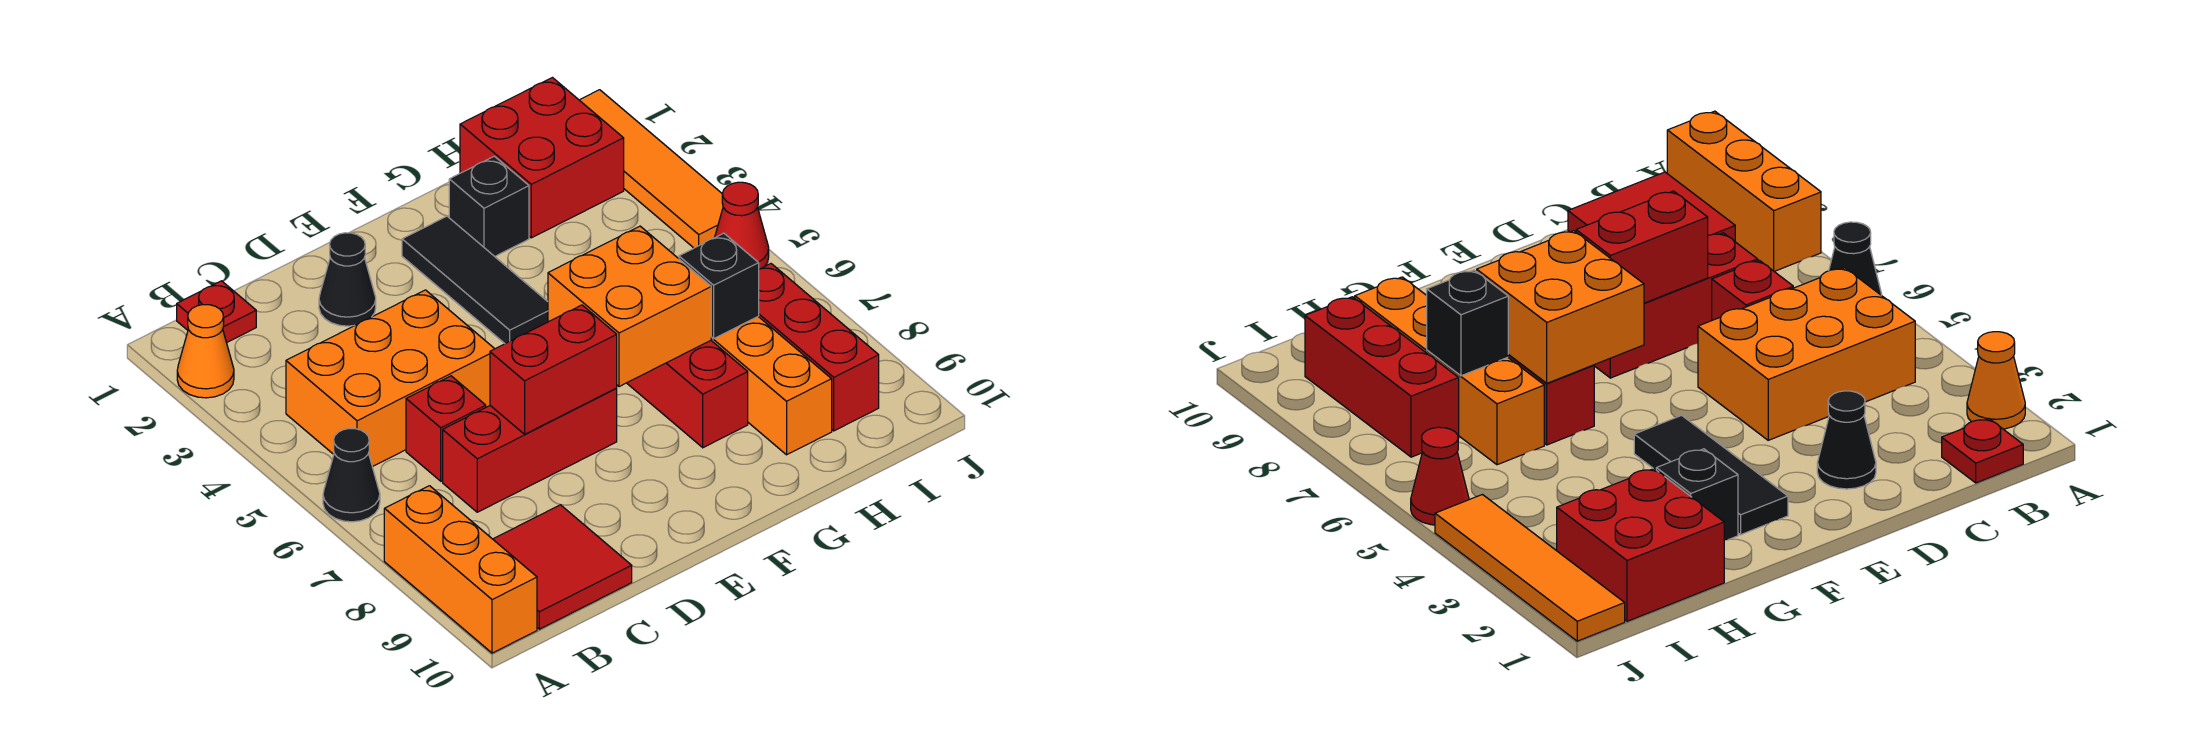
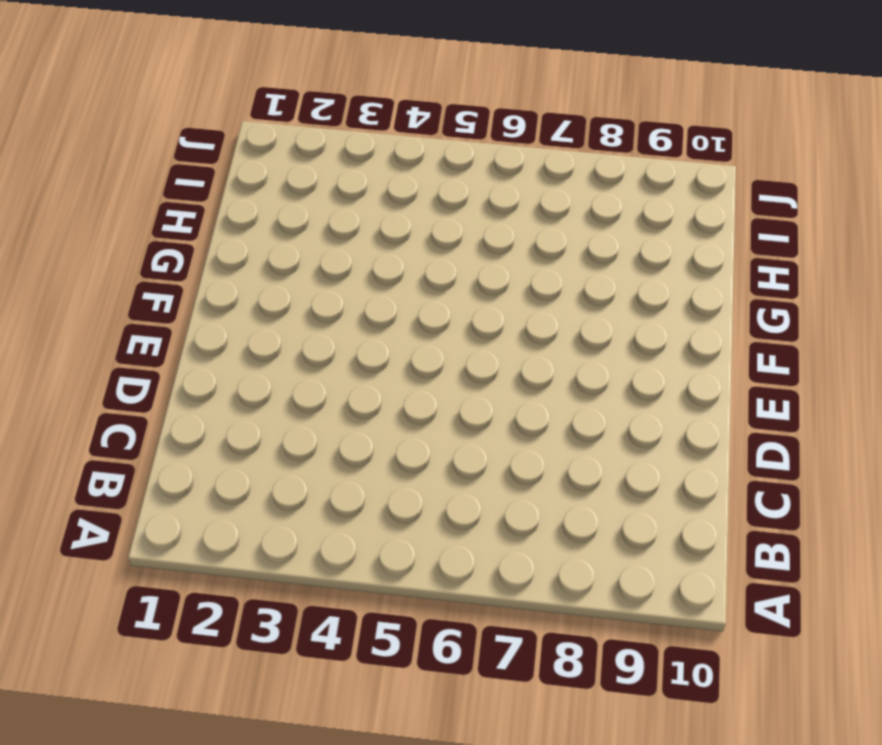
none -> orange cone A2 level 1
none -> black cone A6 level 1
none -> orange brick A8:A10 level 1

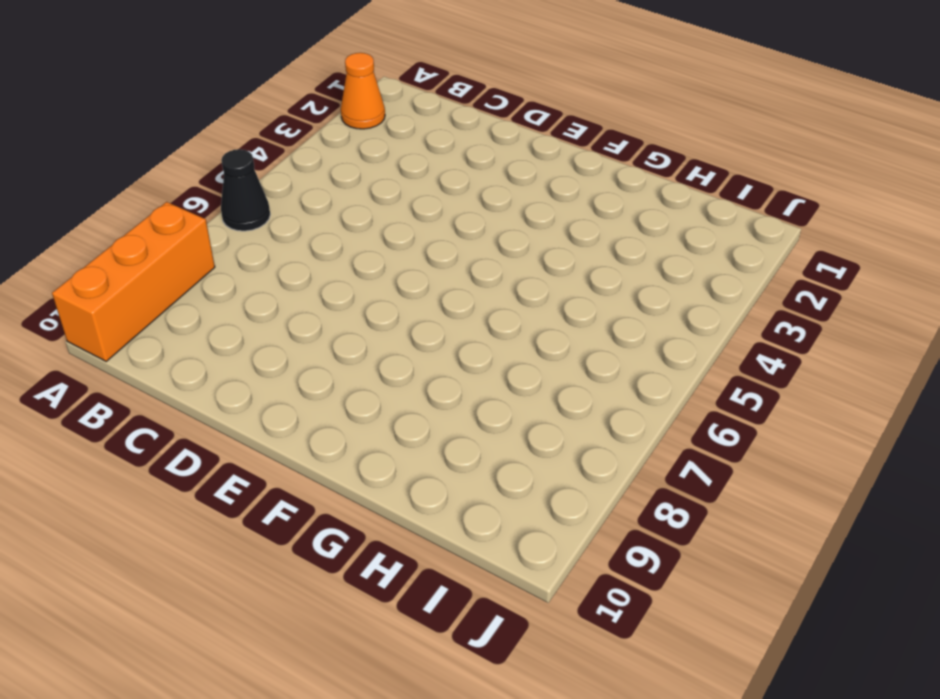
none -> red plate B1 level 1
none -> orange brick B4:D5 level 1
none -> red tile B9:C10 level 1

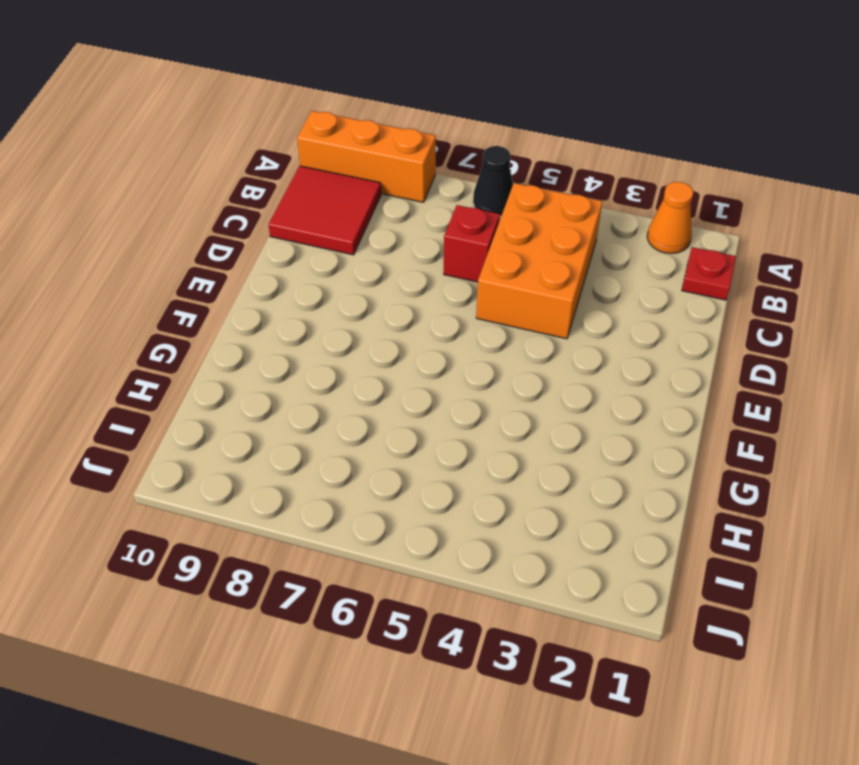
none -> red brick C7:E7 level 1
none -> black cone D2 level 1
none -> black tile F2:F4 level 1

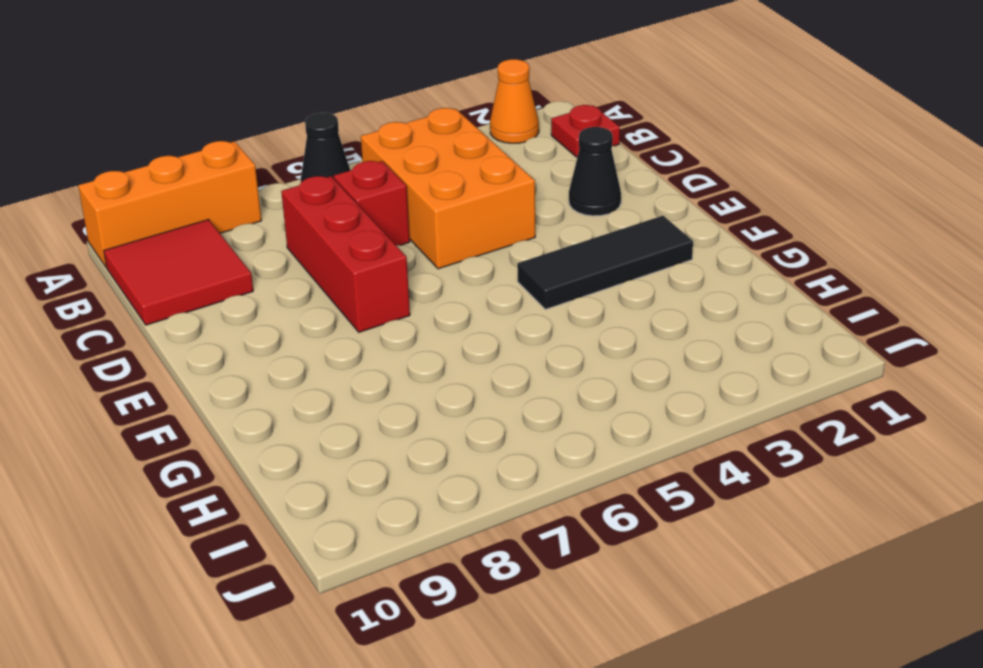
none -> black brick G2 level 1
none -> red brick G6:G8 level 1
none -> red brick H1:I2 level 1

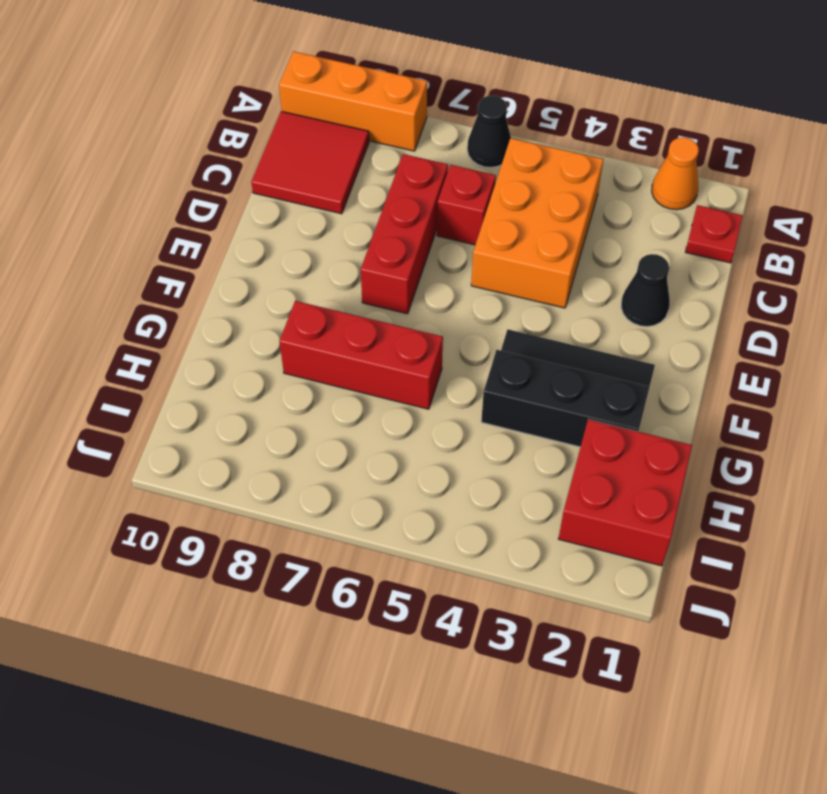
black brick G2:G4 level 1 -> black brick G2 level 1
none -> orange brick H6:H9 level 1
none -> red brick I7:I9 level 1
none -> orange tile J1:J4 level 1

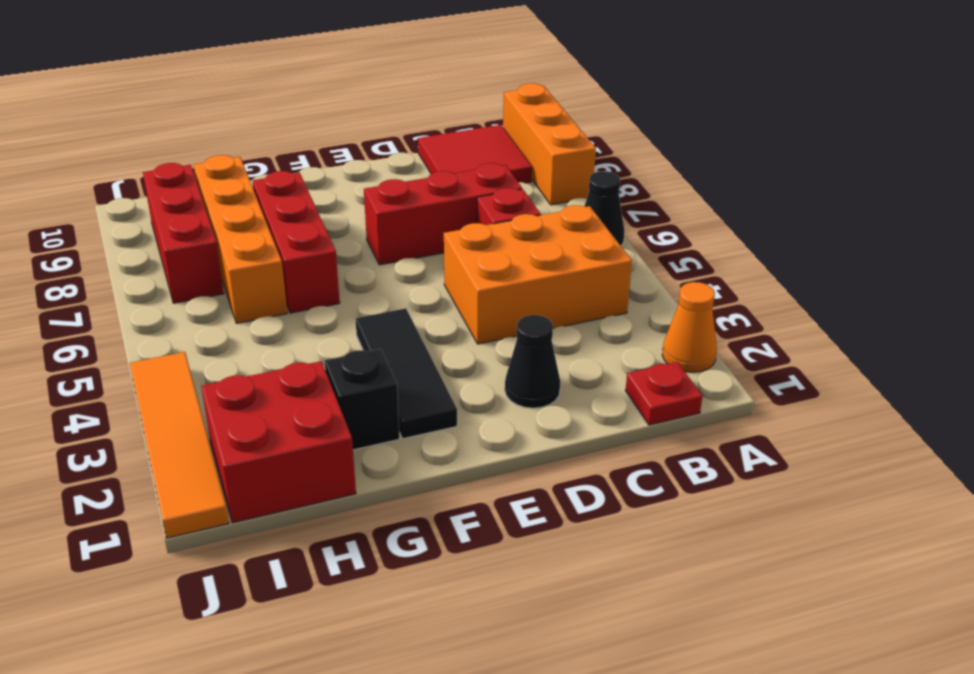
none -> red cone J5 level 1
none -> red brick D7:E7 level 2
none -> orange brick F6:G7 level 2

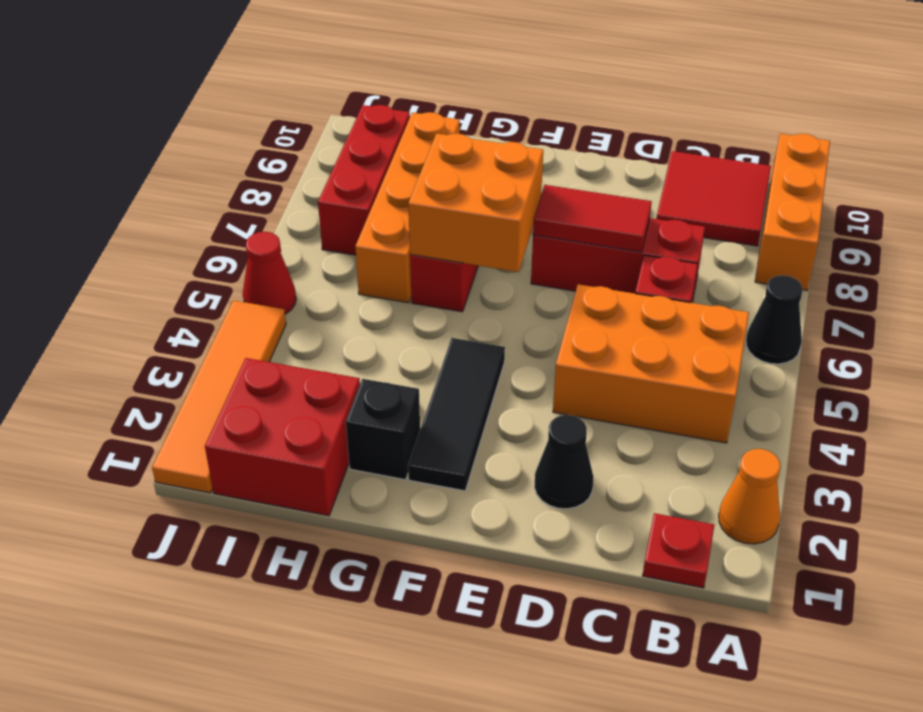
red tile D7:E7 level 2 -> red brick D7:E7 level 2
none -> black brick H7 level 2

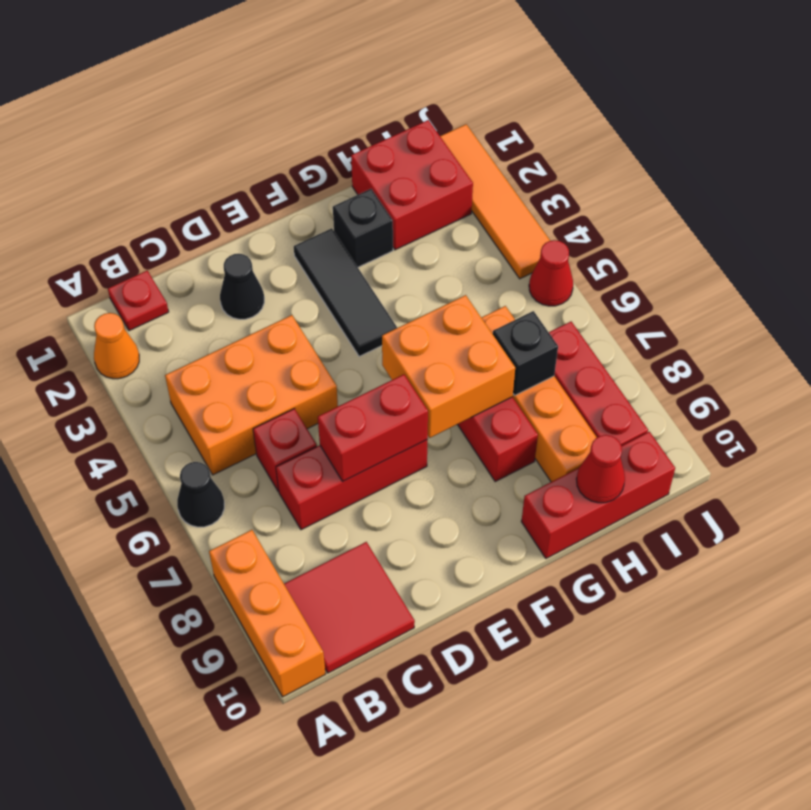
red brick G10:I10 level 1 -> none
red cone H10 level 2 -> none

